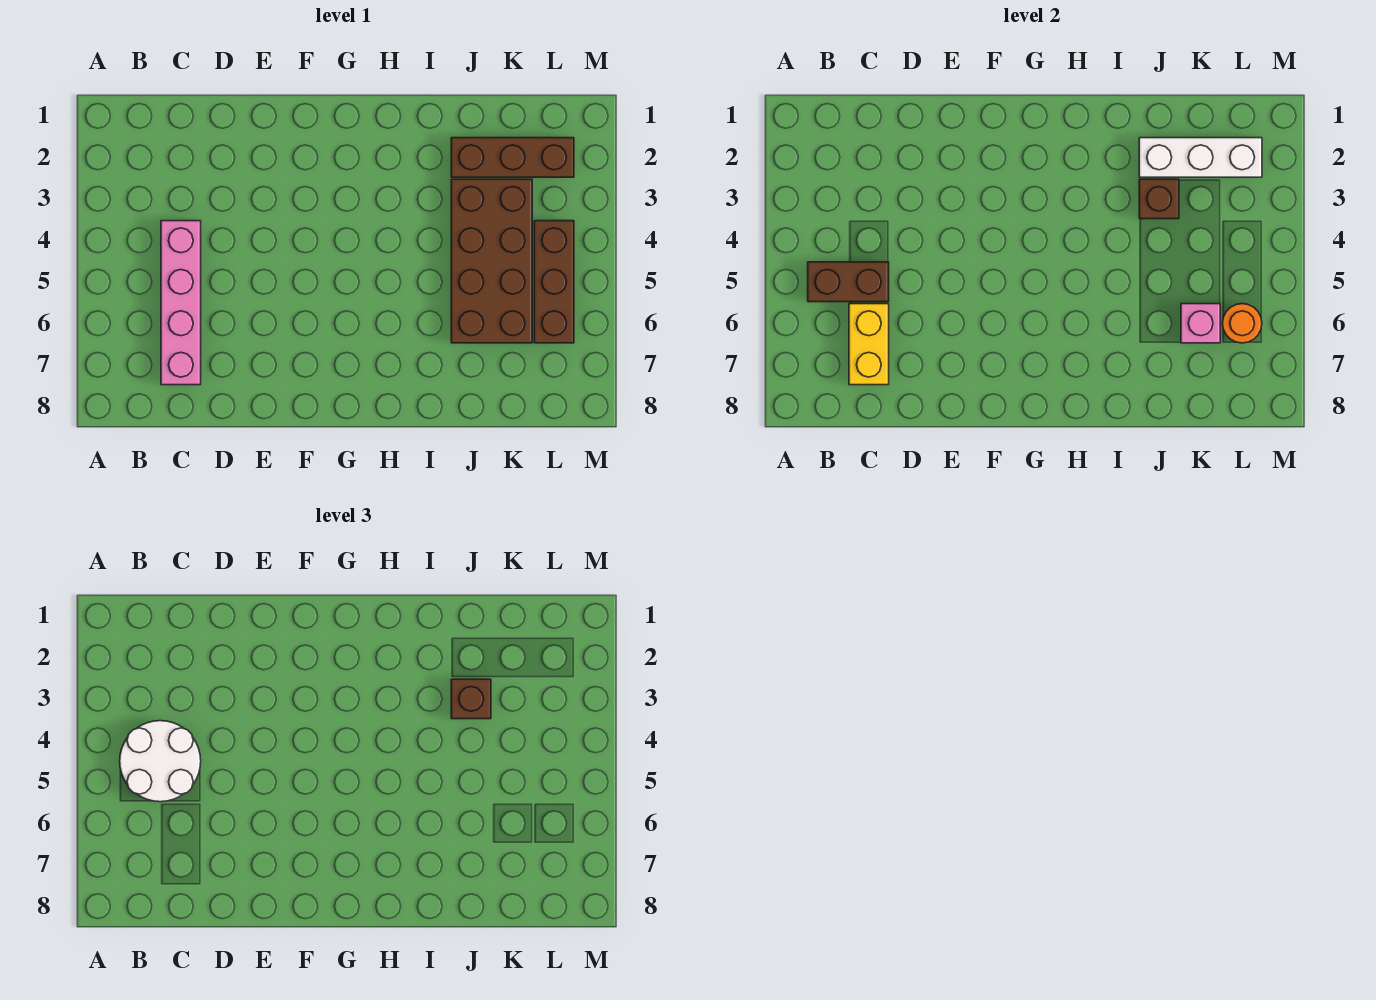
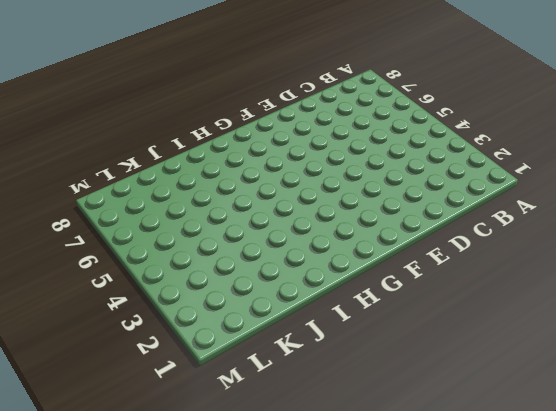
none -> pink brick C4:C7 level 1
none -> brown brick J2:L2 level 1
none -> brown brick J3:K6 level 1

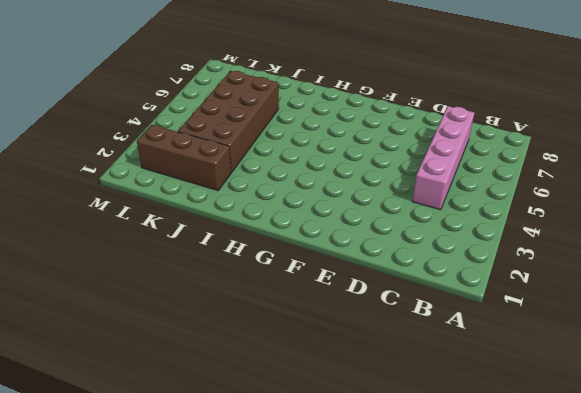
none -> brown brick L4:L6 level 1
none -> brown brick B5:C5 level 2
none -> yellow brick C6:C7 level 2

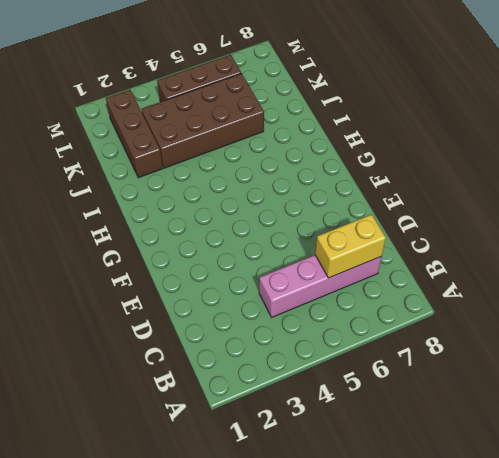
none -> brown brick B5:C5 level 2
none -> white brick J2:L2 level 2
none -> brown brick J3 level 2

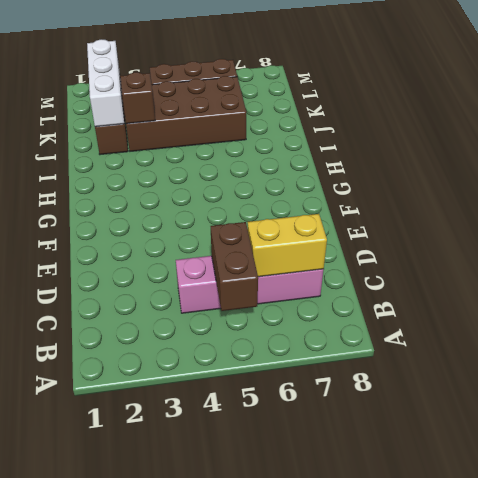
none -> pink brick K6 level 2
none -> orange round brick L6 level 2
none -> white round brick B4:C5 level 3

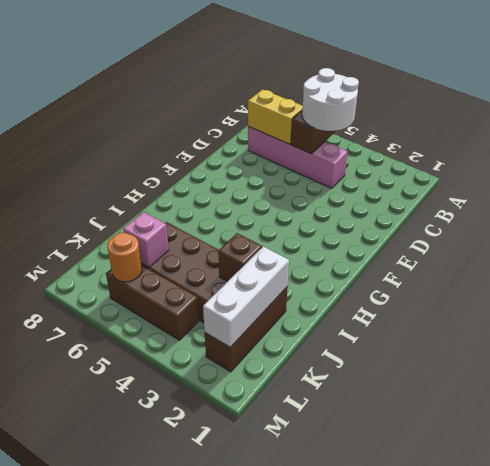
none -> brown brick J3 level 3

